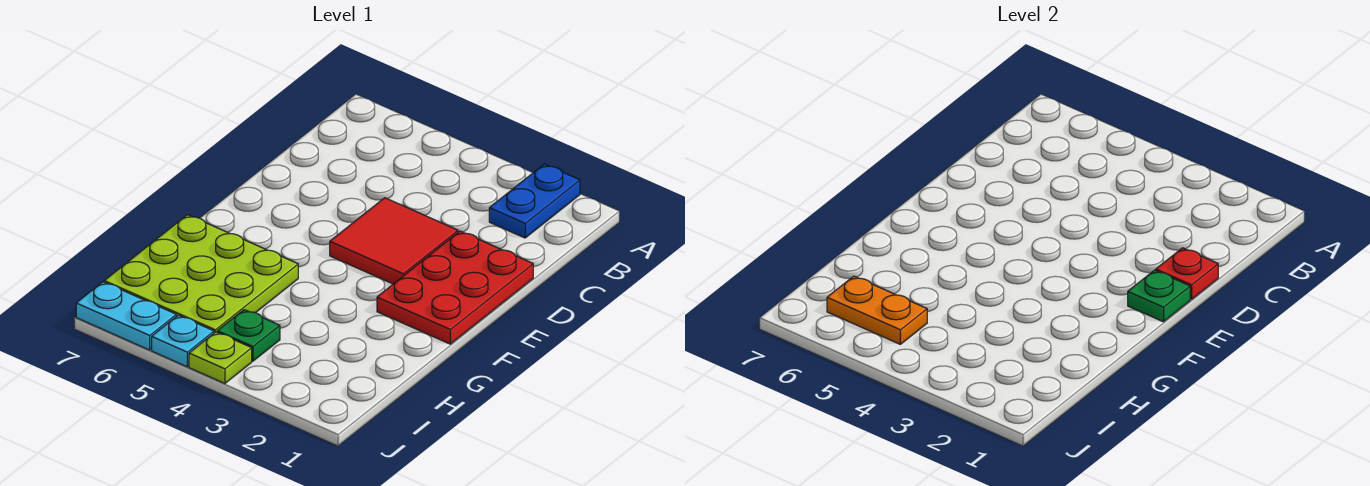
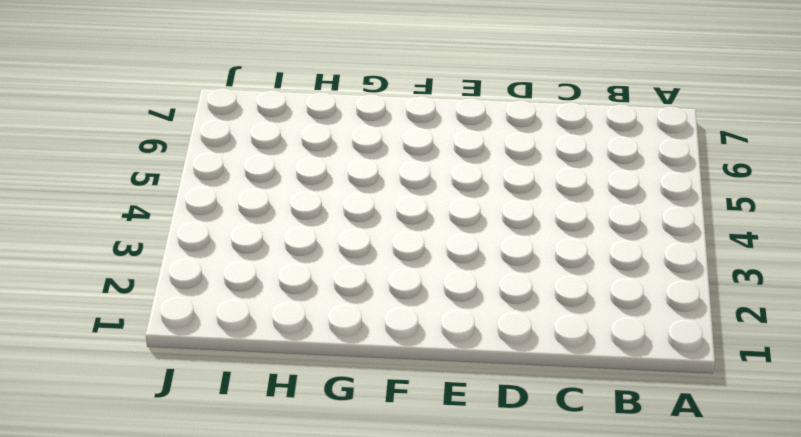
none -> blue plate A2:B2 level 1
none -> red plate D1:F2 level 1

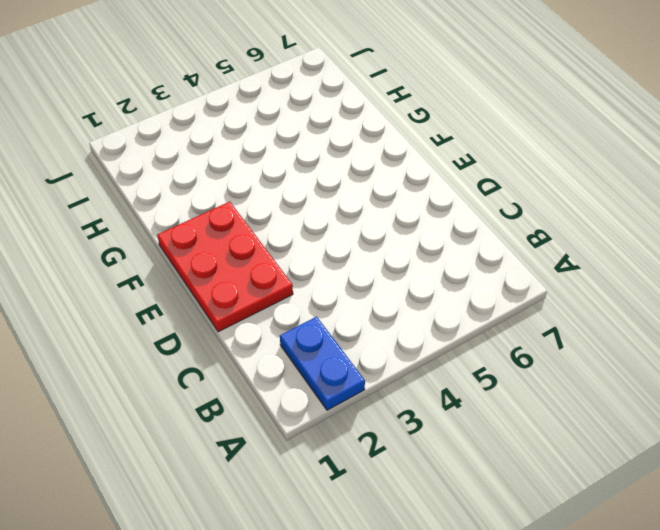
none -> red tile D3:E4 level 1
none -> lime plate G5:I7 level 1

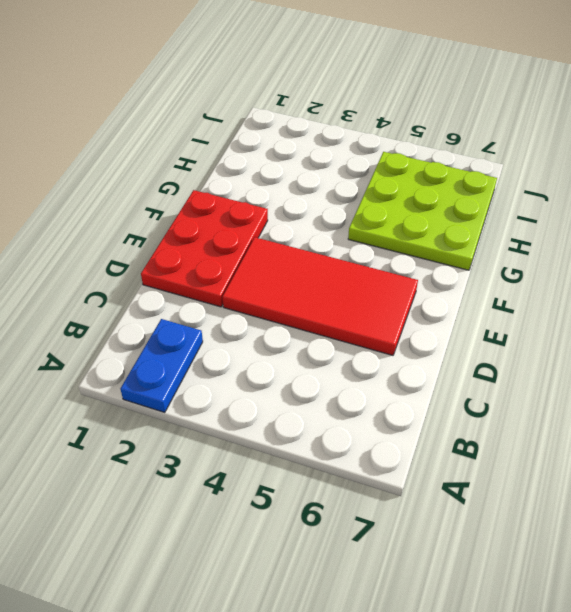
red tile D3:E6 level 1 -> red tile D3:E4 level 1
none -> green plate I4 level 1
none -> lime plate J4 level 1

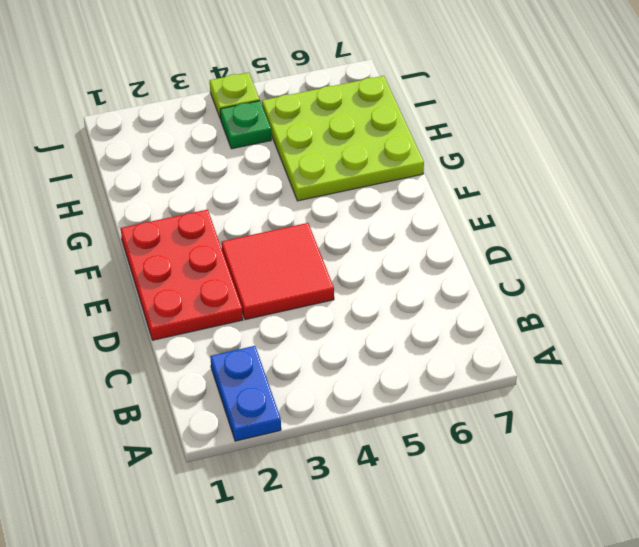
none -> cyan plate J5 level 1
none -> cyan plate J6:J7 level 1

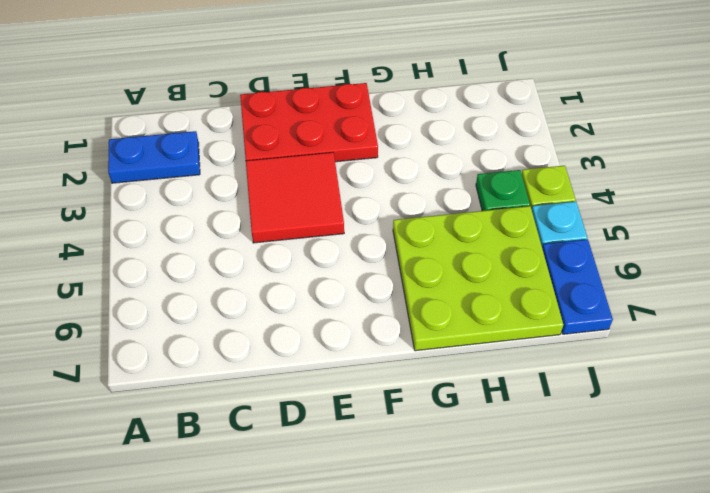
blue plate J6:J7 level 1 -> cyan plate J6:J7 level 1
none -> red plate D1 level 2
none -> green plate E1 level 2

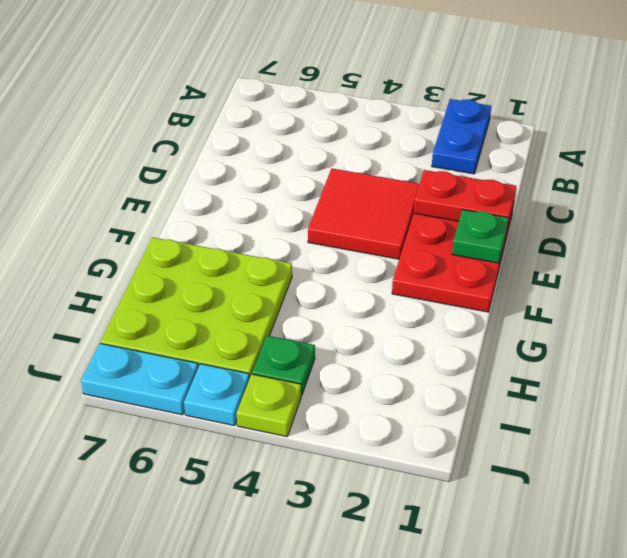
red plate D1:D2 level 2 -> red plate D1 level 2
none -> orange plate I5:I6 level 2

